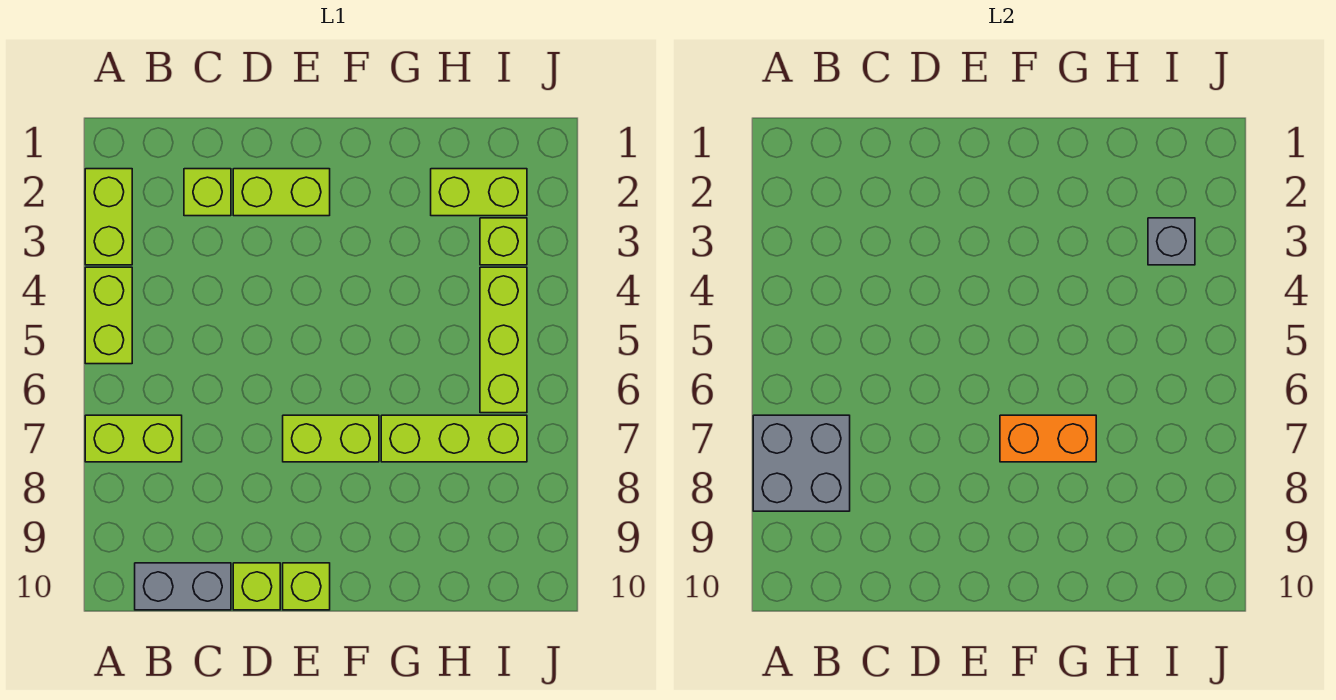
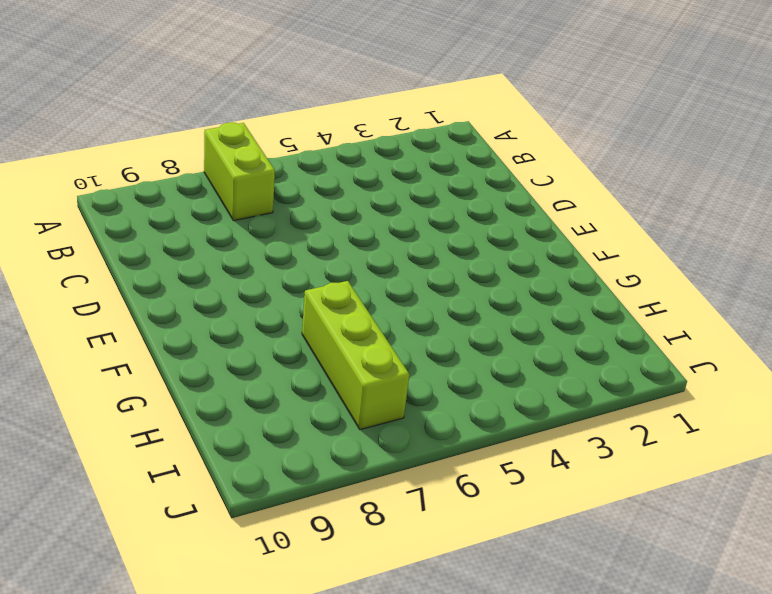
none -> lime brick A2:A3 level 1
none -> lime brick A4:A5 level 1
none -> grey brick B10:C10 level 1

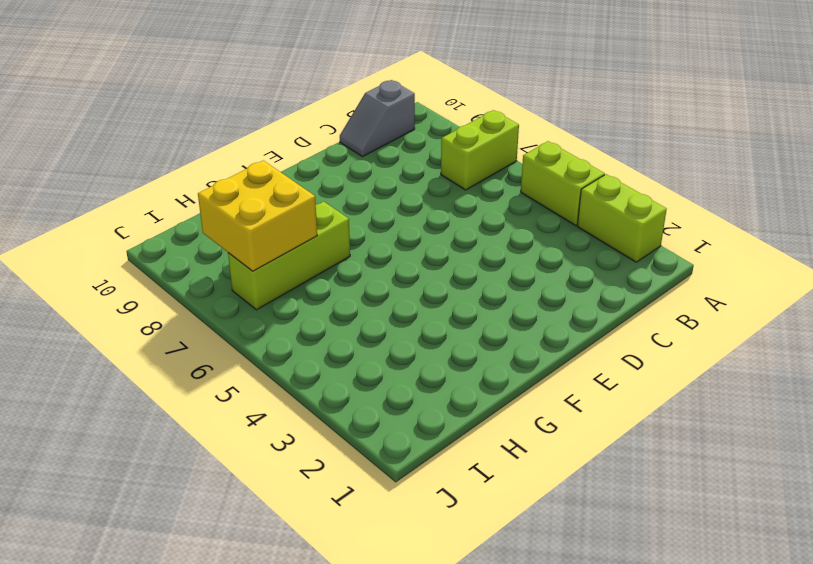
grey slope B10:C10 level 1 top B -> grey brick B10:C10 level 1
yellow brick H7:I8 level 2 -> none
none -> lime brick C2 level 1
none -> lime brick D2:E2 level 1
none -> lime brick D10 level 1

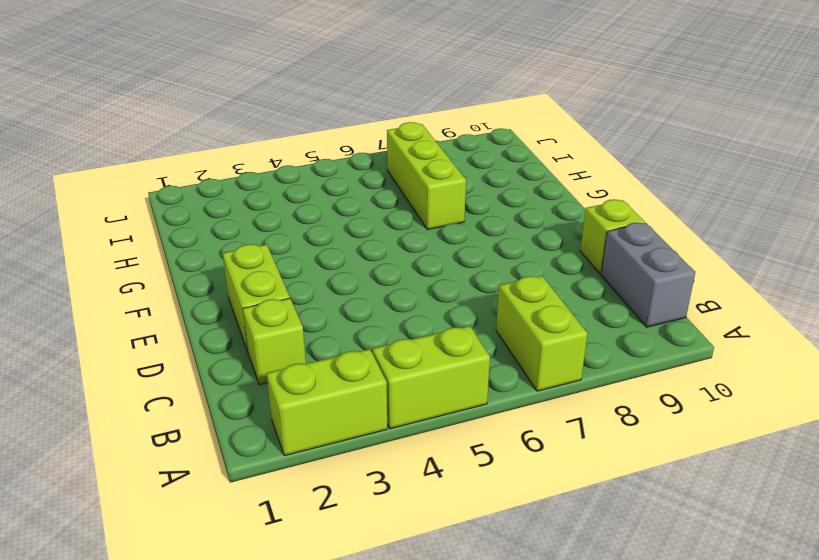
none -> lime brick E7:F7 level 1
none -> lime brick E10 level 1
none -> lime brick H2:I2 level 1

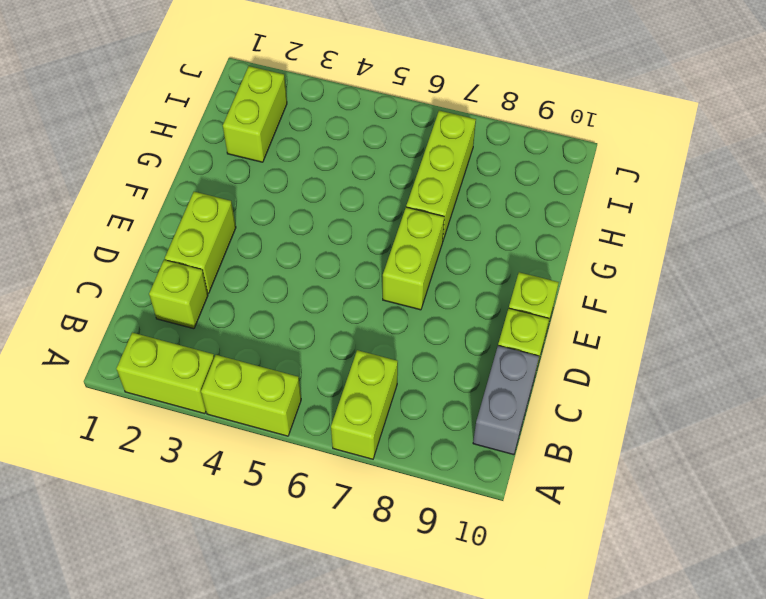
none -> lime brick I3 level 1
none -> lime brick I4:I6 level 1
none -> grey brick A7:B8 level 2

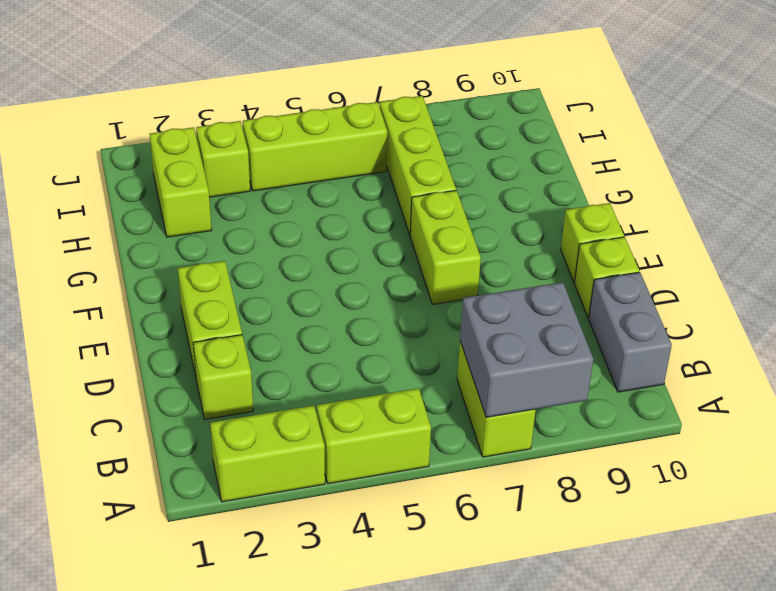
none -> orange brick F7:G7 level 2
none -> grey brick I3 level 2

